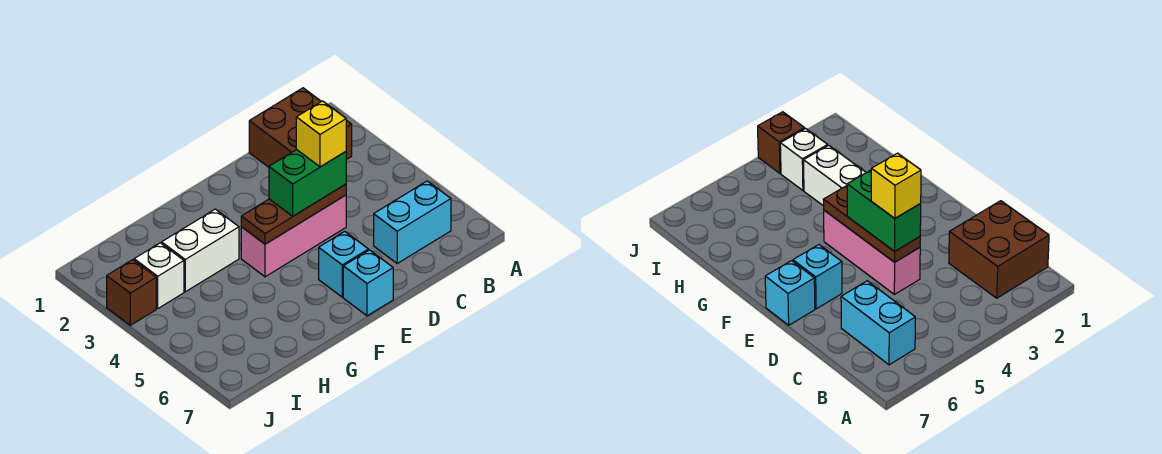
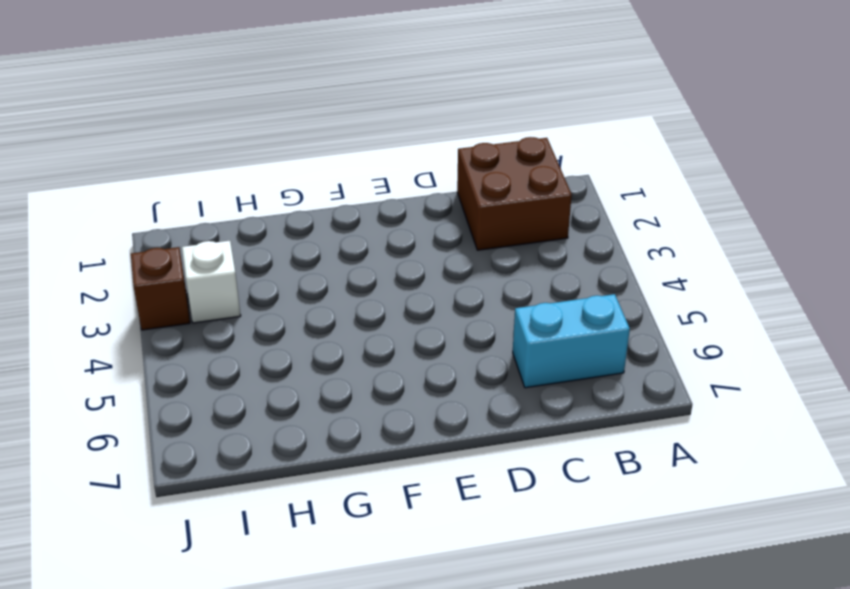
none -> pink brick D4:F4 level 1
none -> cyan brick E6 level 1

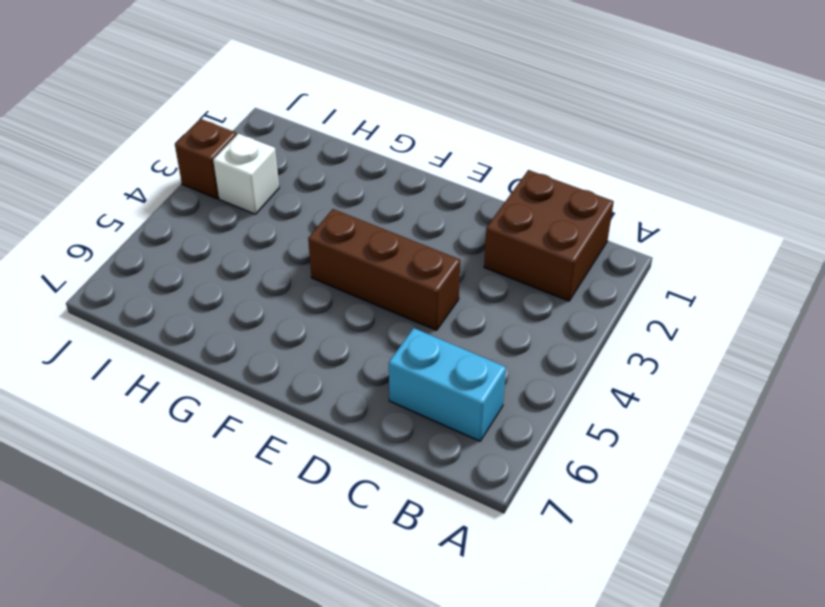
brown brick D4:F4 level 1 -> pink brick D4:F4 level 1
none -> cyan brick E6 level 1
none -> cyan brick E7 level 1

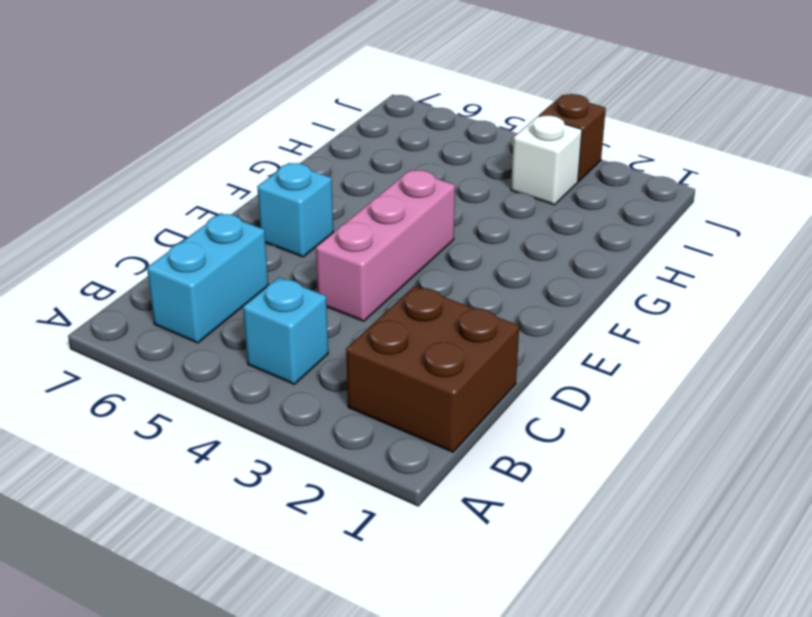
cyan brick B4 level 1 -> cyan brick E7 level 1
none -> white brick G3:H3 level 1
none -> brown plate D4:F4 level 2

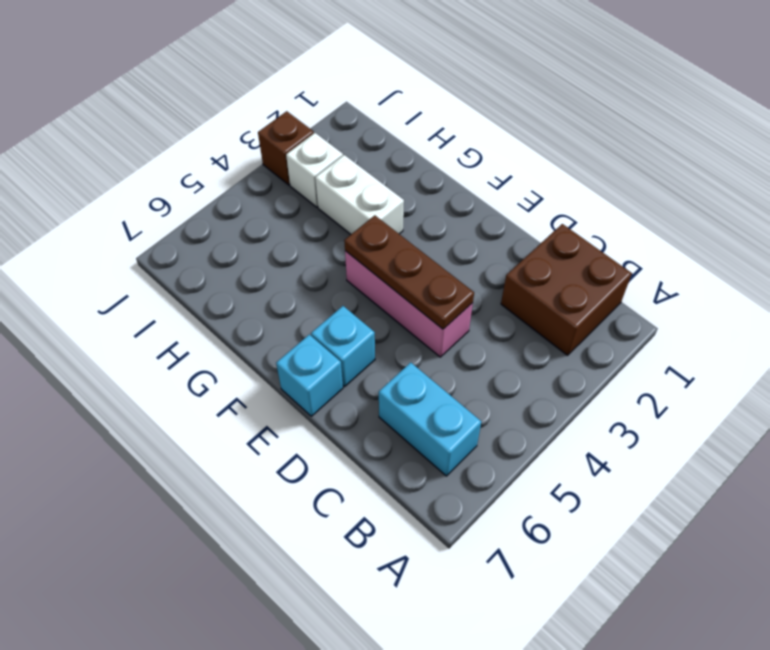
none -> green brick D4:E4 level 3
none -> yellow brick D4 level 4

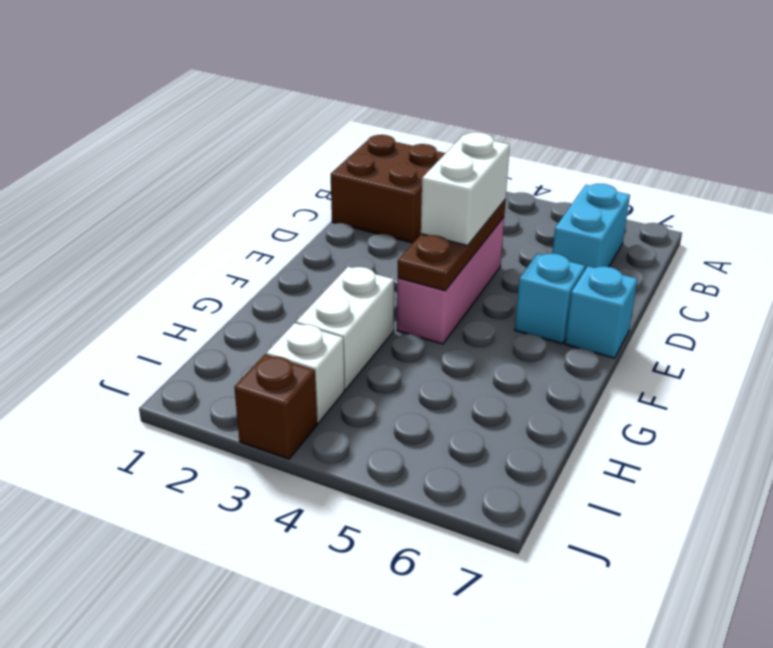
white brick D4:E4 level 3 -> green brick D4:E4 level 3
none -> yellow brick D4 level 4

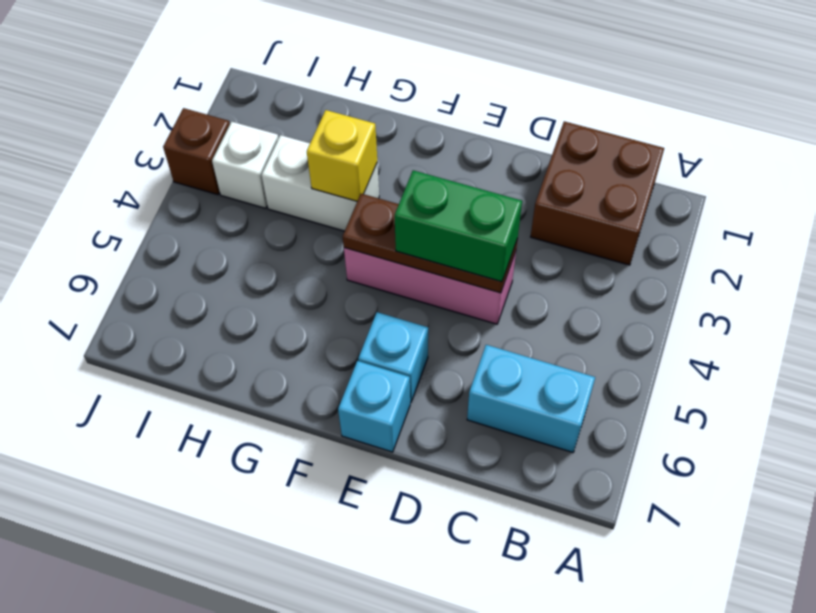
yellow brick G3 level 2 -> yellow brick D4 level 4

